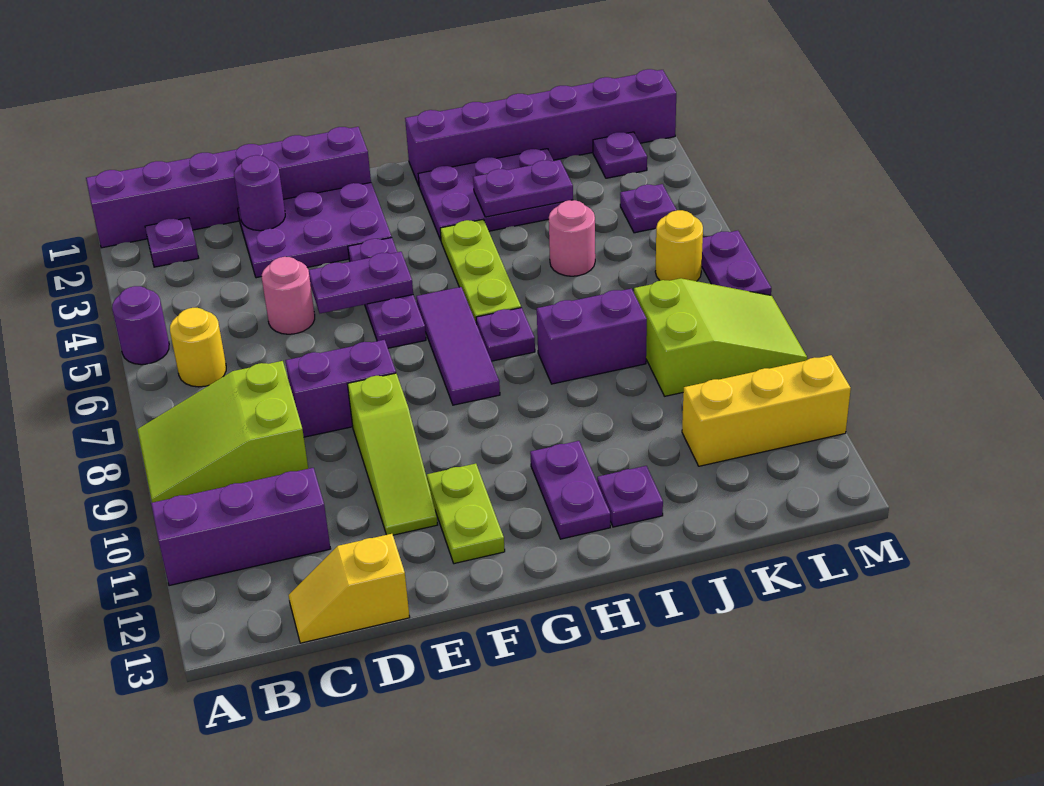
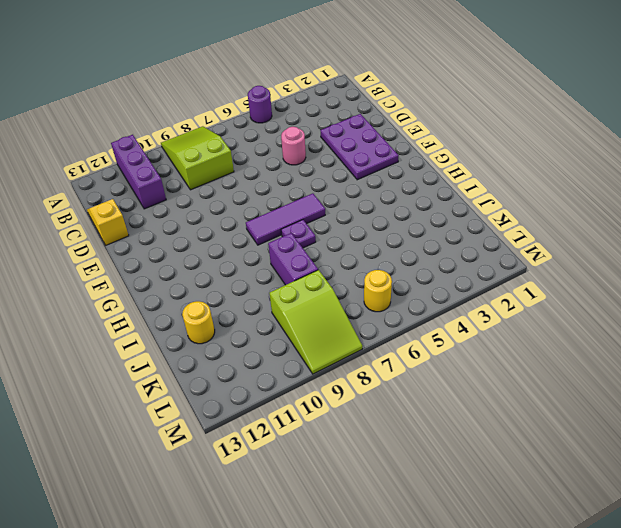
yellow round brick J12 level 1 -> yellow round brick B6 level 1
none -> purple brick A1:F1 level 1
none -> purple plate B2 level 1
none -> purple brick D8:E8 level 1
none -> lime slope E9:E11 level 1 top 9

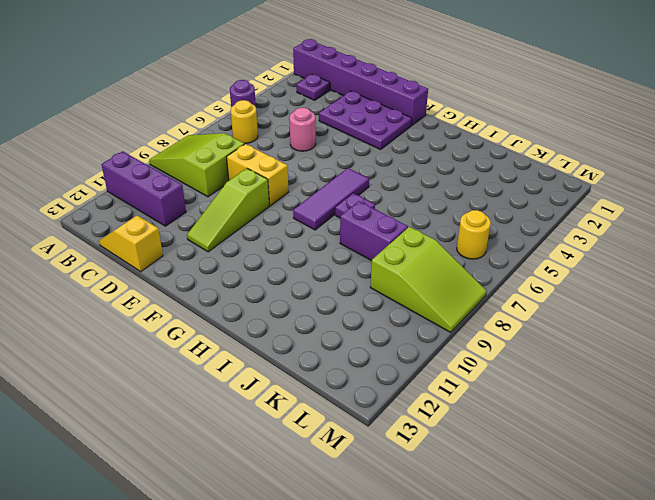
yellow brick D8:E8 level 1 -> purple brick D8:E8 level 1
none -> purple plate F4:F6 level 1
none -> lime plate F11:F12 level 1
none -> purple brick H1:M1 level 1
none -> purple plate H2:J3 level 1

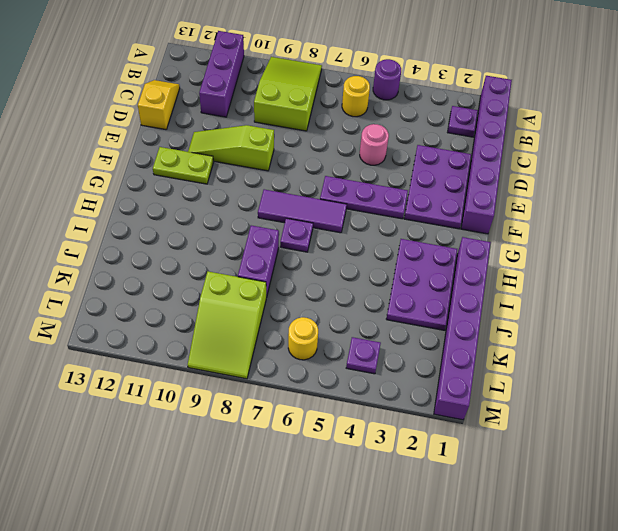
none -> purple brick D8:E8 level 1
none -> lime plate H4:H6 level 1
none -> purple plate H11:H12 level 1
none -> purple plate I12 level 1

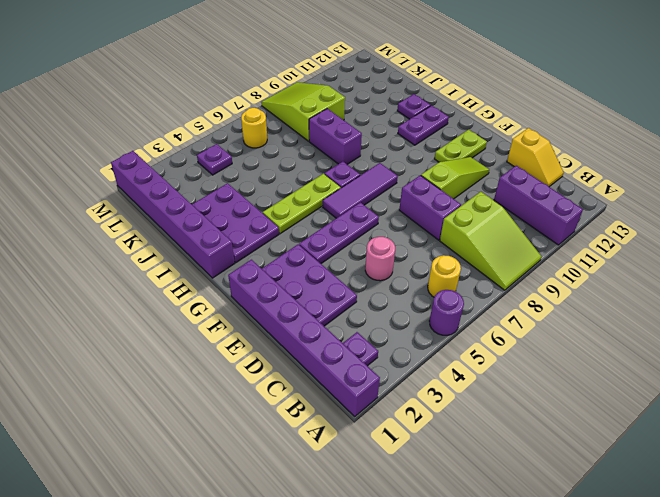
none -> pink round brick J5 level 1
none -> yellow brick K11:M11 level 1
none -> purple plate L2 level 1
none -> purple plate M6:M7 level 1

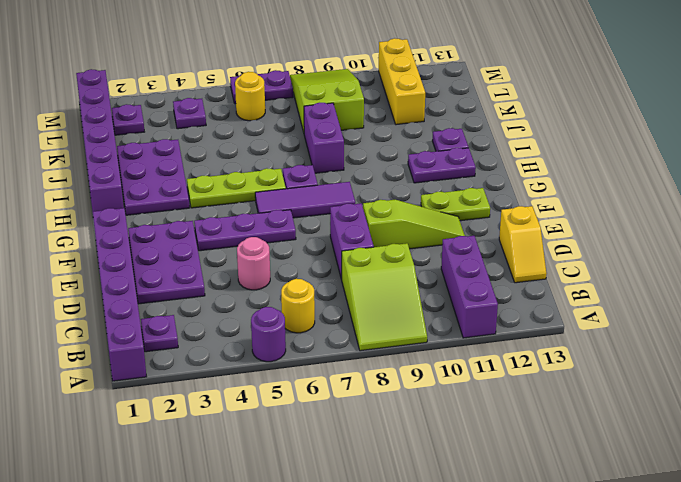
none -> pink round brick J5 level 1
none -> purple round brick D2 level 2
none -> purple plate E5:F5 level 2
none -> purple plate I3:J3 level 2

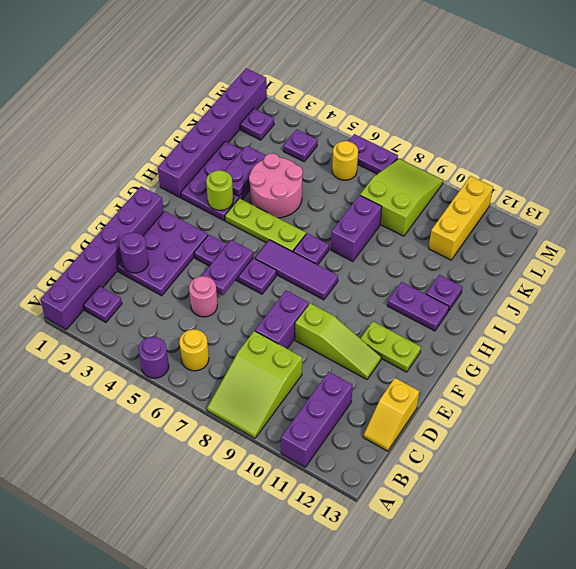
lime round brick H3 level 2 -> none
pink round brick I4:J5 level 1 -> pink round brick J5 level 1

